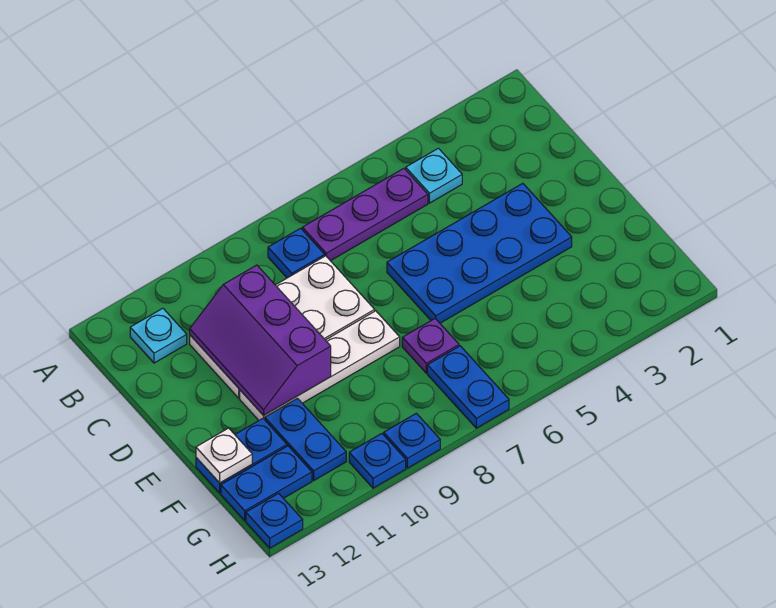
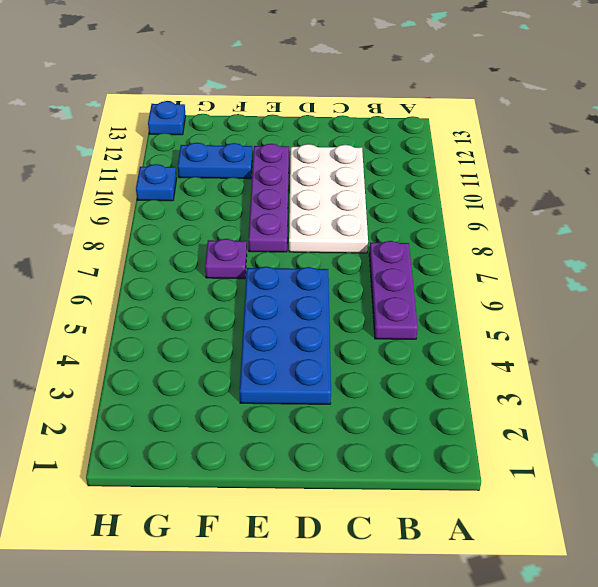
purple plate E8:E11 level 1 -> white plate E8:E11 level 1
none -> cyan plate B4 level 1
none -> blue plate B8 level 1
none -> cyan plate B12 level 1

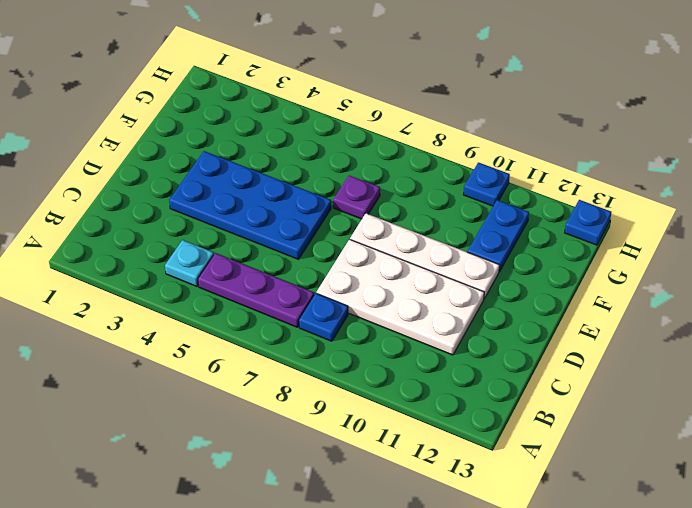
none -> cyan plate B12 level 1
none -> blue plate F12:F13 level 1
none -> blue plate G7:H7 level 1

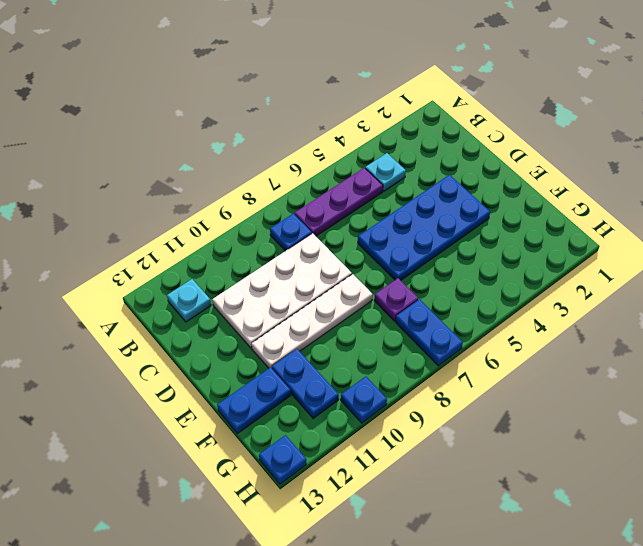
none -> blue plate G12:G13 level 1
none -> blue plate H9 level 1
none -> purple slope C10:E11 level 2 top 10

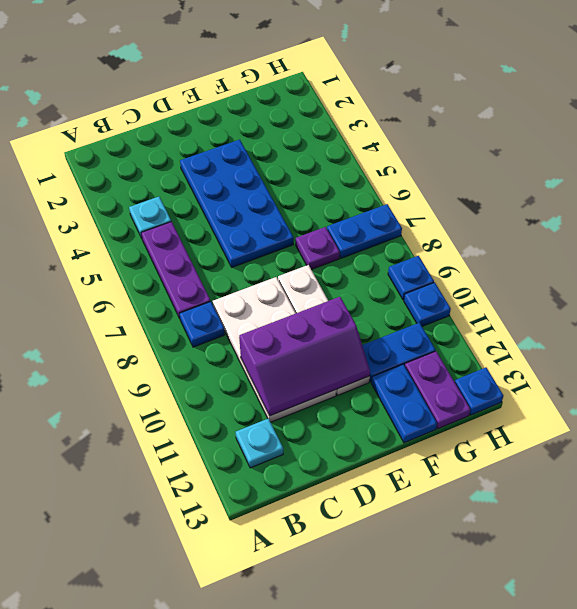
purple plate G12:G13 level 1 -> blue plate G12:G13 level 1
none -> white plate F13 level 2

